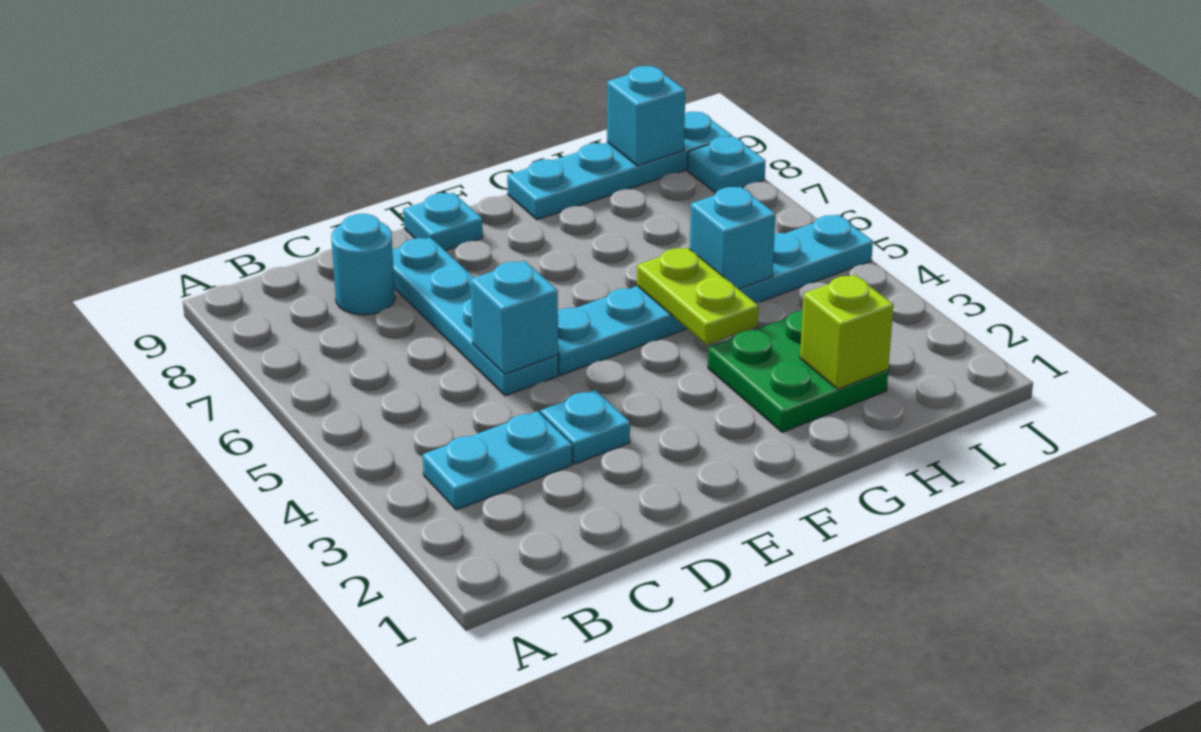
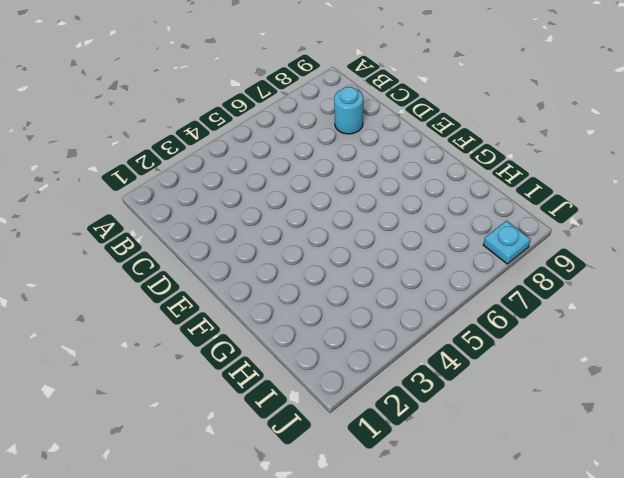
none -> cyan plate B3:C3 level 1
none -> cyan plate D3 level 1
none -> cyan plate D5:D8 level 1

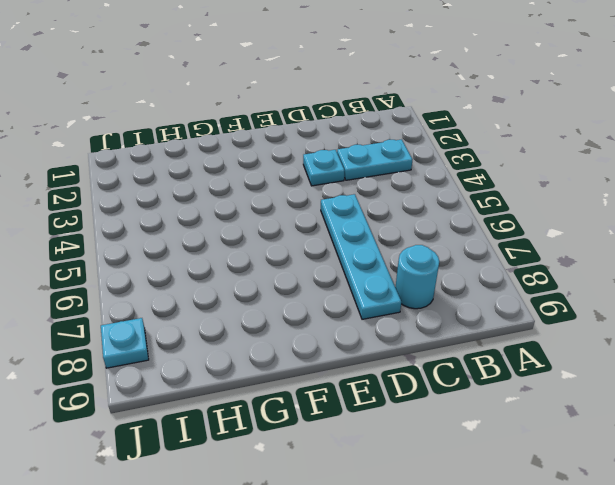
none -> cyan plate E5:J5 level 1
none -> cyan plate E9 level 1
none -> green plate G2:H3 level 1

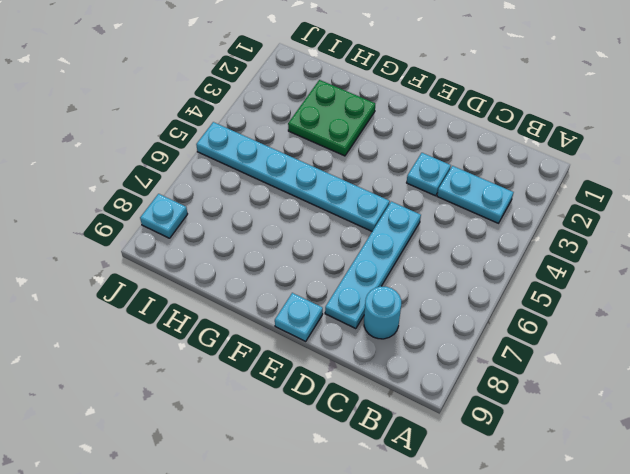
none -> cyan plate G9:J9 level 1
none -> cyan brick D5 level 2
none -> lime plate G4:G5 level 2

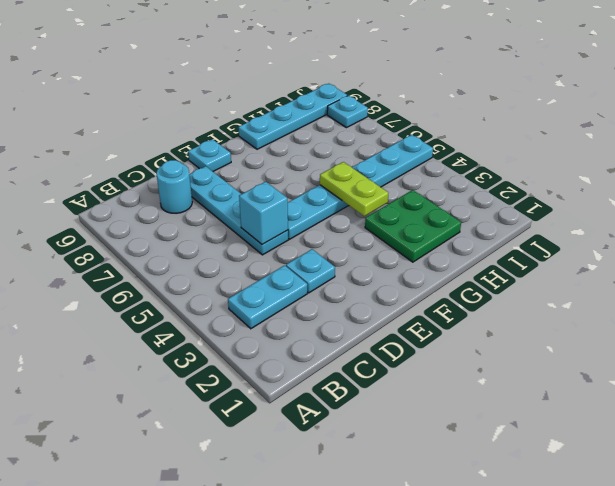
none -> lime brick H2 level 2
none -> cyan brick H5 level 2
none -> cyan brick I9 level 2

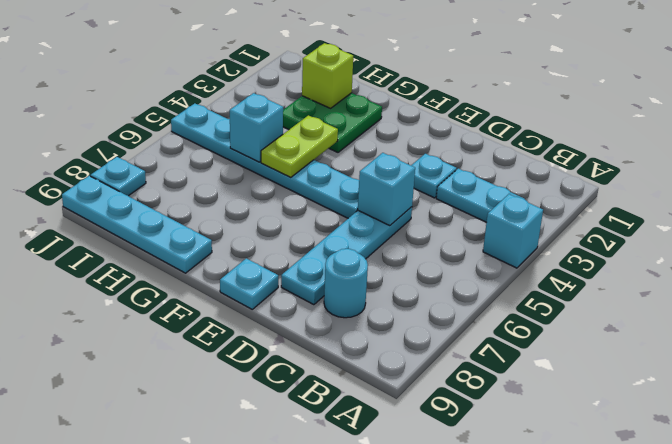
cyan brick A4 level 1 -> cyan brick I9 level 2

